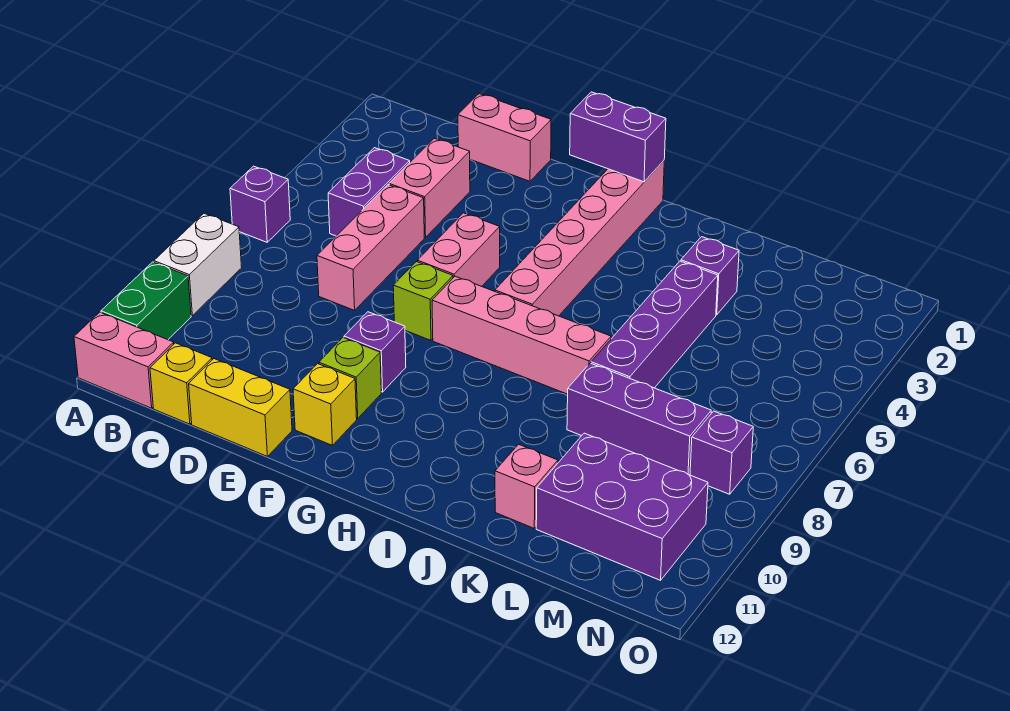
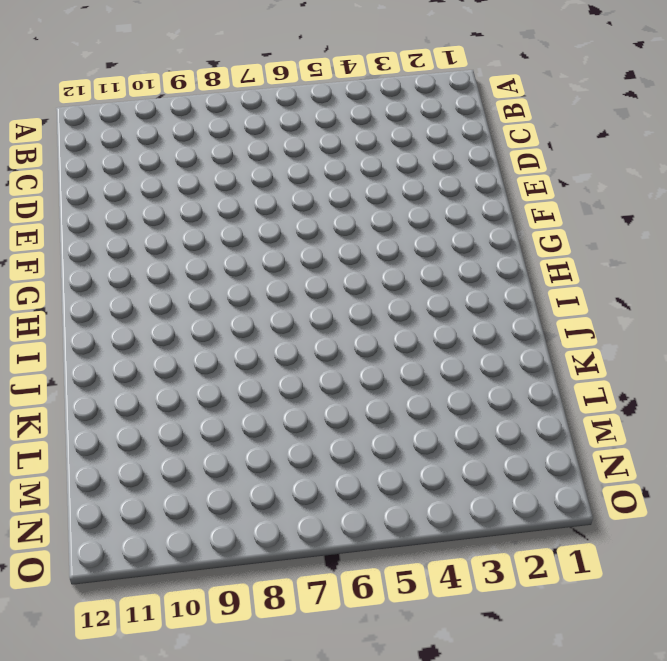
none -> purple brick A6 level 1
none -> white brick A8:A9 level 1
none -> green brick A10:A11 level 1

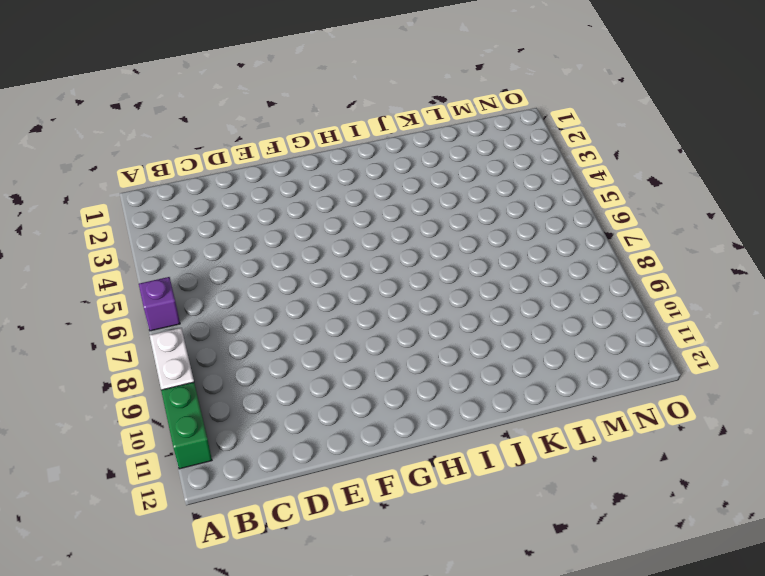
none -> pink brick A12:B12 level 1
none -> purple brick C4:C5 level 1
none -> yellow brick C12 level 1

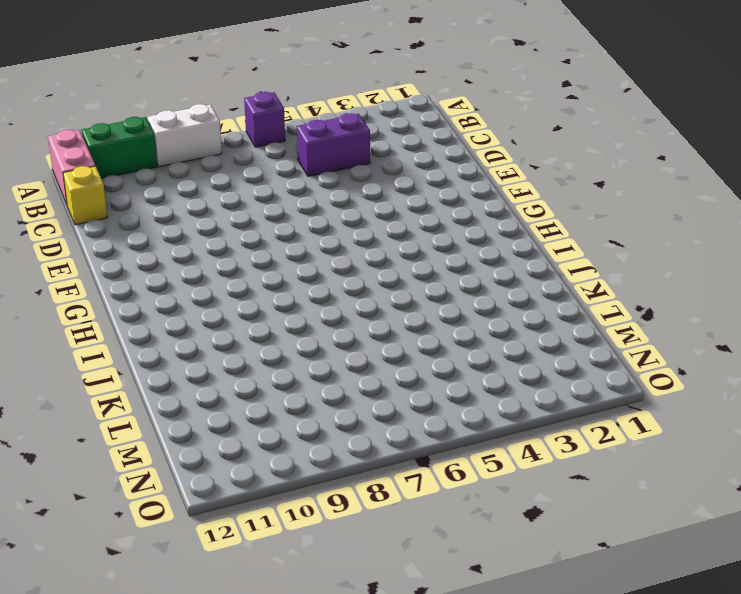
none -> pink brick D1:E1 level 1
none -> pink brick D3:D4 level 1
none -> pink brick D5:D7 level 1

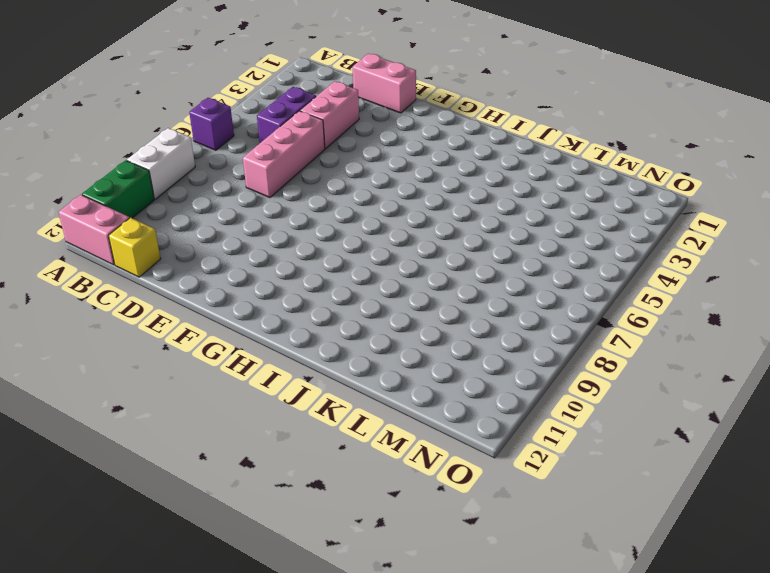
none -> yellow brick D12:E12 level 1
none -> pink brick F5:F6 level 1
none -> lime brick F7 level 1

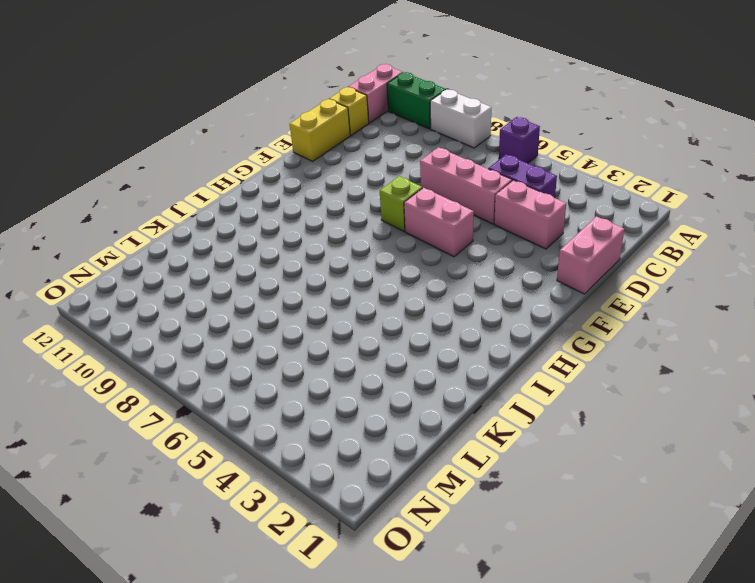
none -> purple brick F9 level 1
none -> lime brick F10 level 1
none -> yellow brick F11 level 1

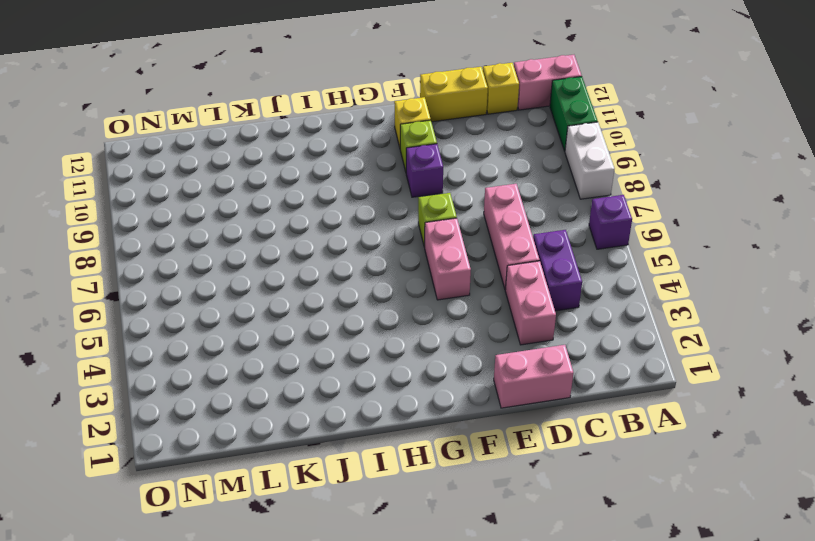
none -> pink brick G7:J7 level 1
none -> pink brick H1:H6 level 1
none -> purple brick K3 level 1

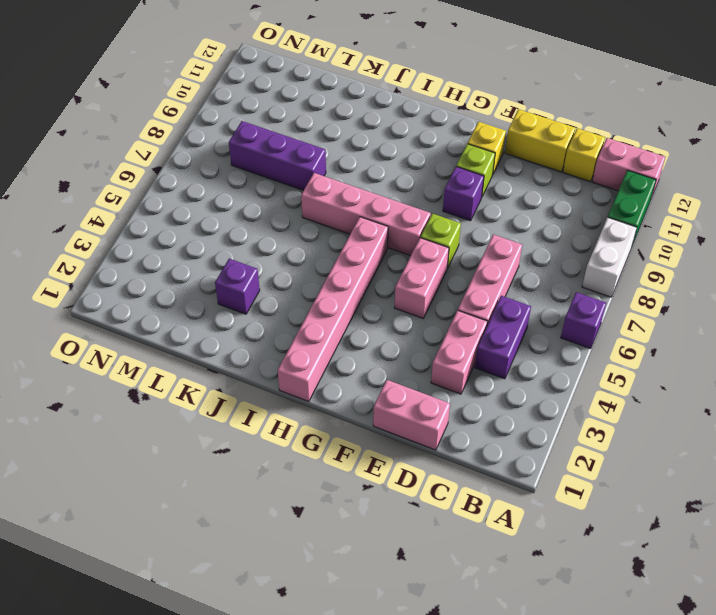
none -> purple brick K4:K7 level 1
none -> pink brick K11 level 1
none -> purple brick L10:N11 level 1

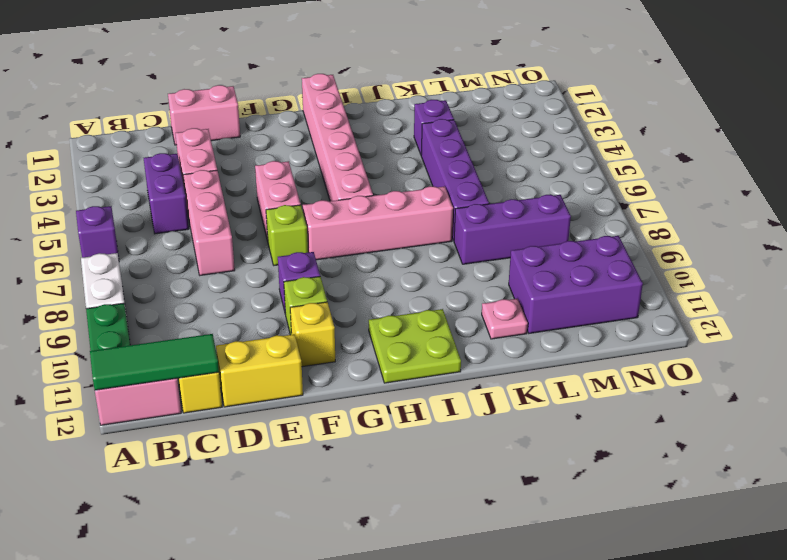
green tile A12:C12 level 2 -> none
lime plate H11:I12 level 1 -> none
pink plate K11 level 1 -> pink brick K11 level 1
none -> purple brick N8 level 1
none -> purple brick G1:H1 level 2

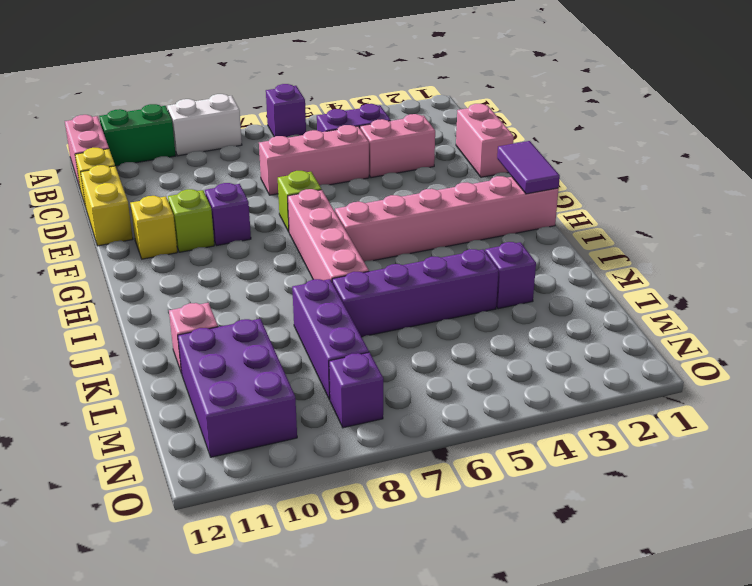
purple tile G1:H1 level 2 -> purple brick G1:H1 level 2
none -> pink brick F5:F6 level 1

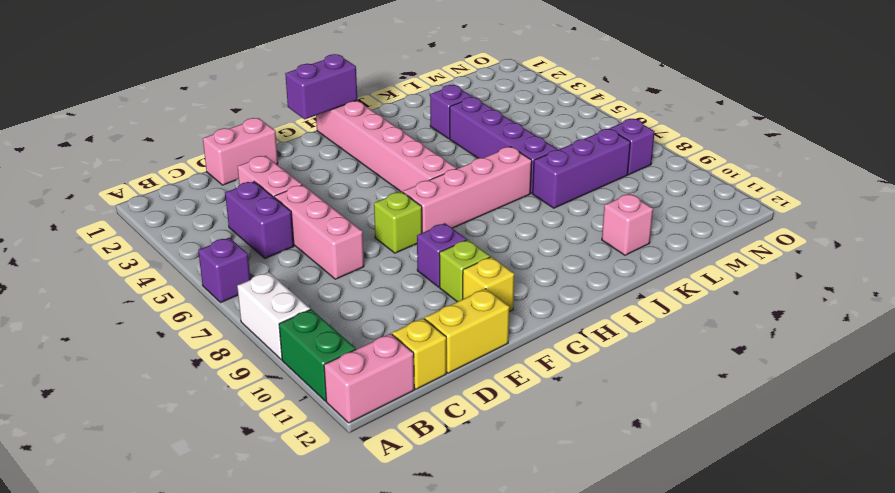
none -> pink brick F5:F6 level 1
none -> purple brick L10:N11 level 1

